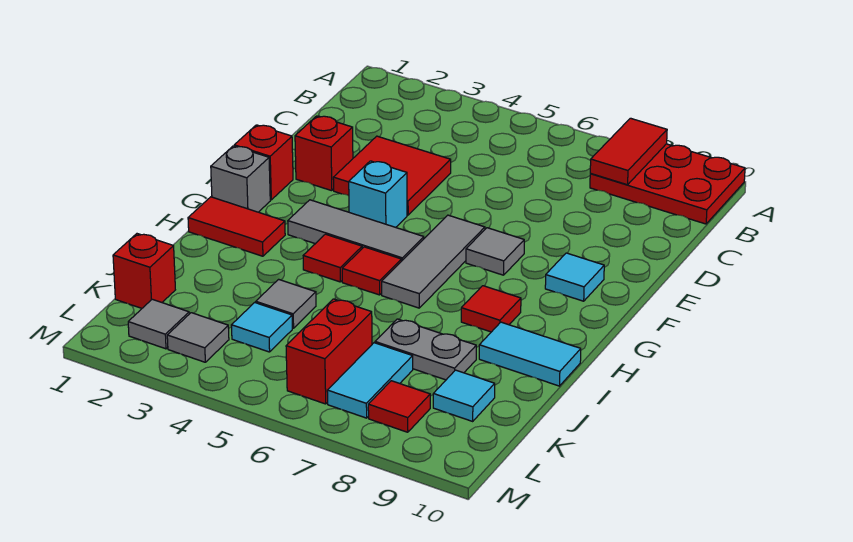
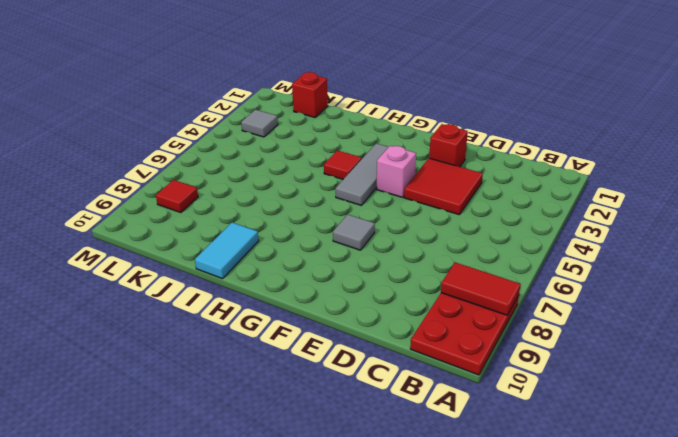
pink brick F4 level 1 -> cyan brick F4 level 1
none -> red brick F1 level 1
none -> grey tile F6:H6 level 1
none -> cyan tile F9 level 1

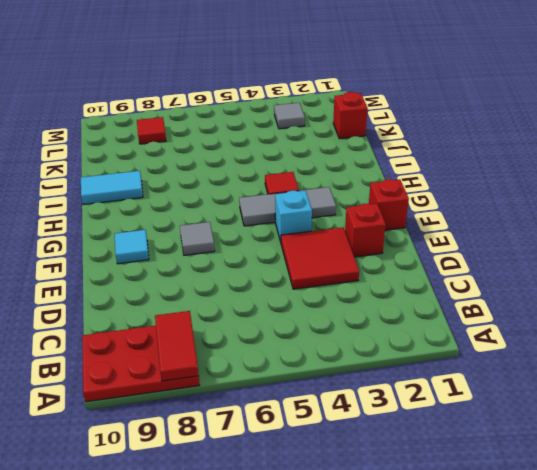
none -> grey tile F6:H6 level 1
none -> grey brick G1 level 1
none -> red tile H1:H2 level 1

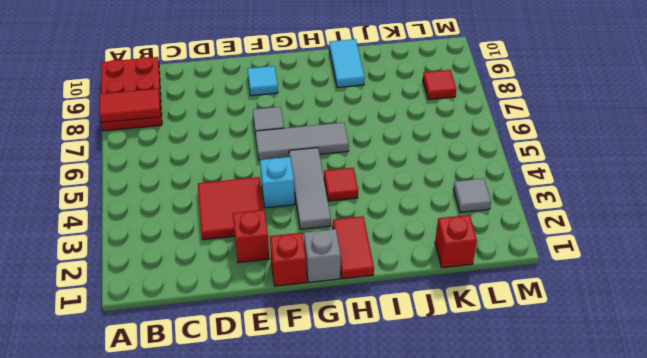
none -> red tile H5 level 1
none -> red tile H8 level 1
none -> grey tile J4 level 1

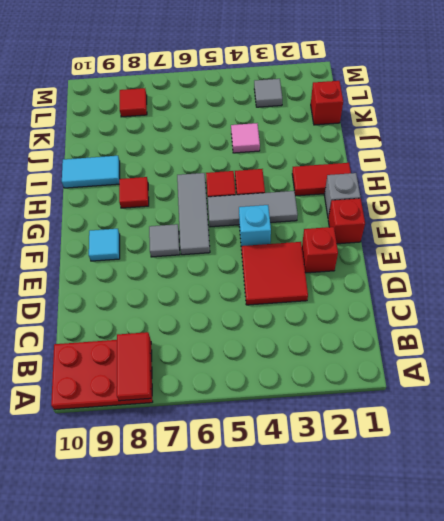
pink tile J4 level 1 -> grey tile J4 level 1
none -> grey plate J7:J8 level 1
none -> cyan tile K4 level 1
none -> red brick K6:L6 level 1

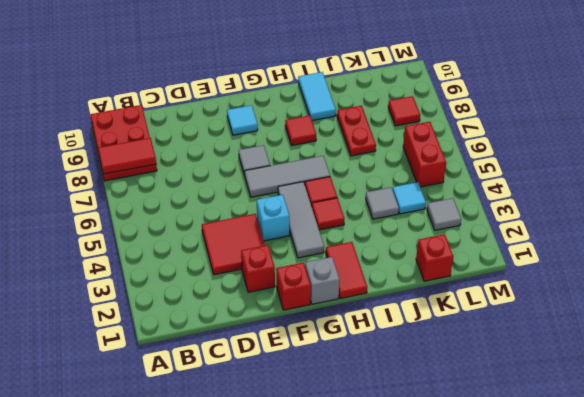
red plate J7:J8 level 1 -> grey plate J7:J8 level 1
red brick L5:L6 level 1 -> red brick K6:L6 level 1
none -> cyan tile K7:L7 level 1
none -> cyan tile K9 level 1
none -> grey tile L2 level 1

